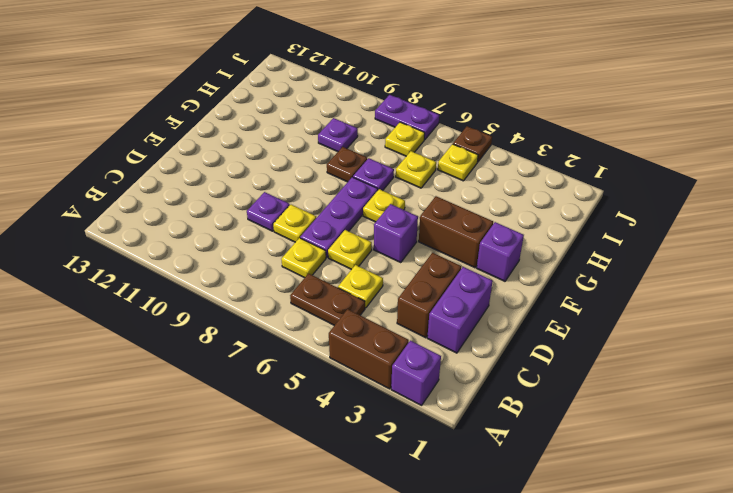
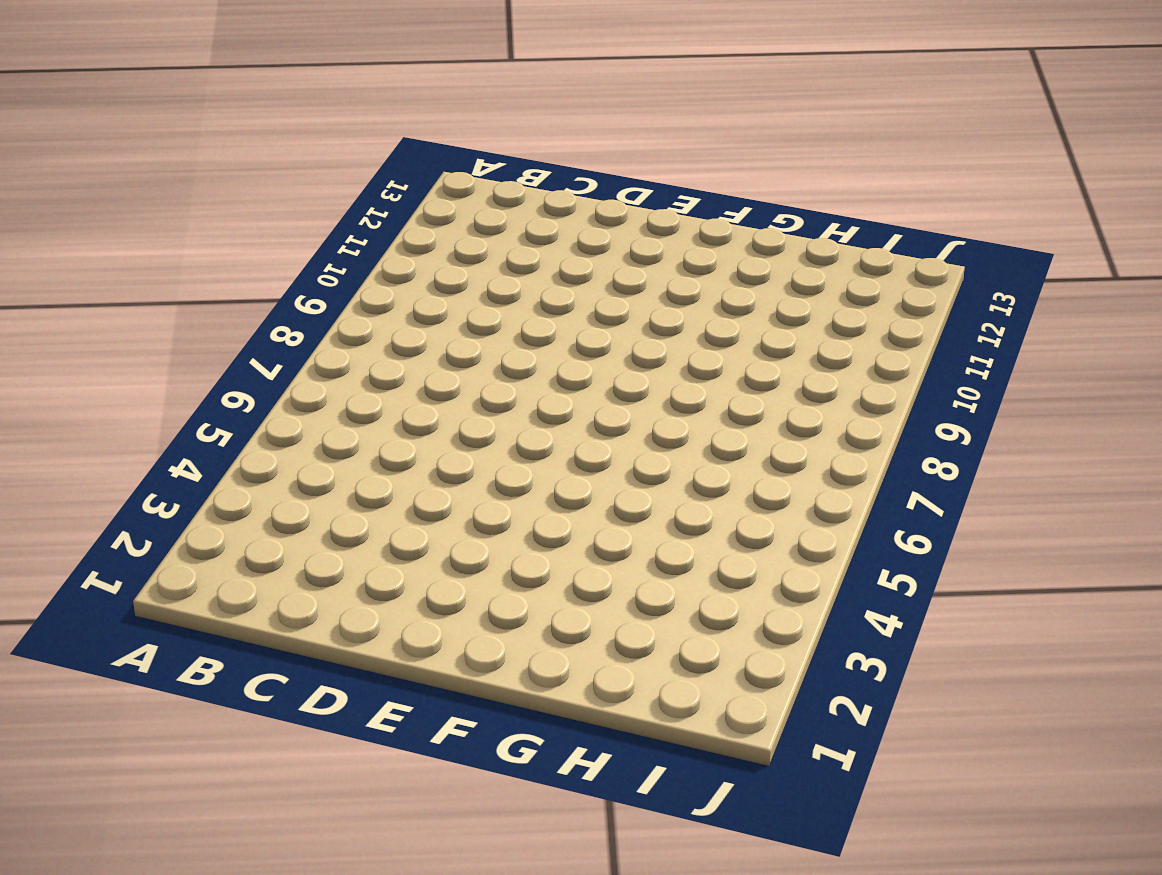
none -> purple brick A2 level 1
none -> brown brick A3:A4 level 1
none -> brown plate B5:B6 level 1

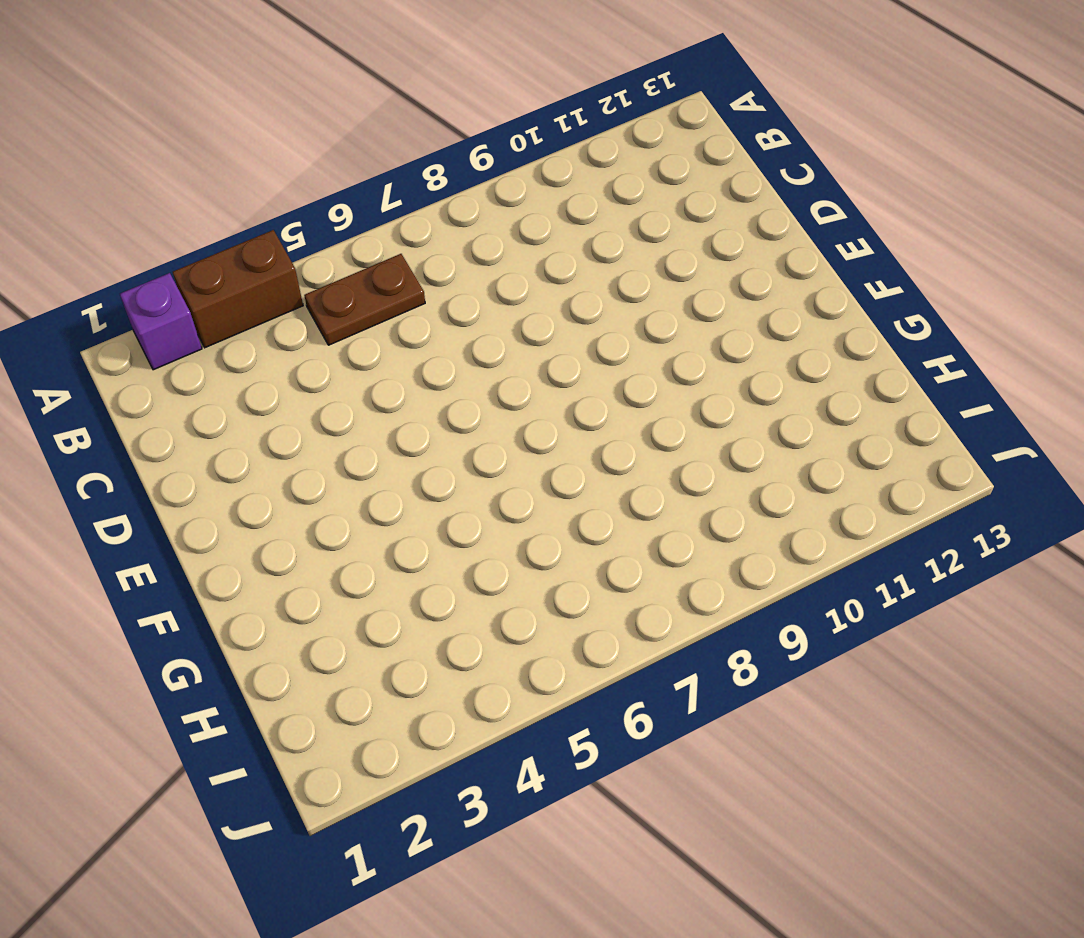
none -> purple brick C2:D2 level 1
none -> brown brick C3:D3 level 1
none -> yellow plate C5 level 1

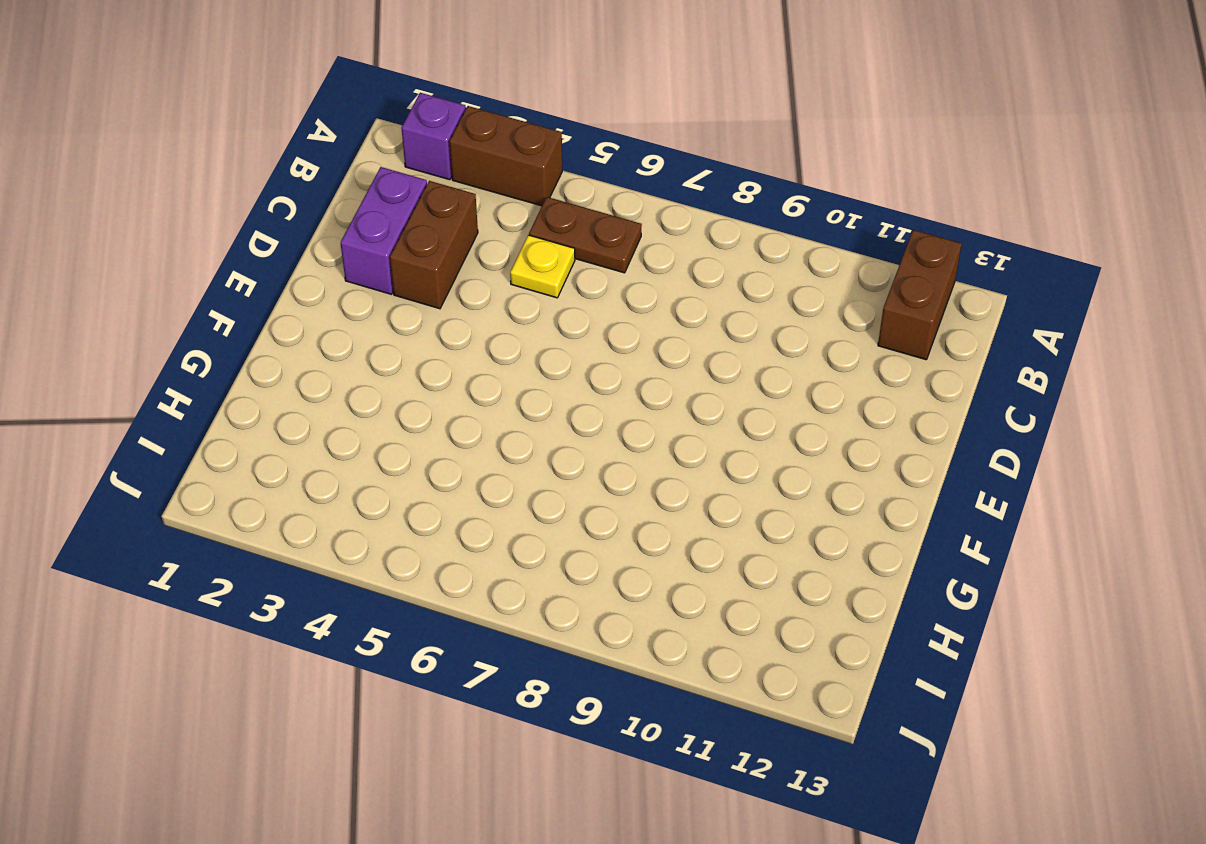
brown brick A12:B12 level 1 -> brown brick F3:F4 level 1
none -> yellow plate C7 level 1
none -> yellow plate D6 level 1
none -> purple plate D7:F7 level 1

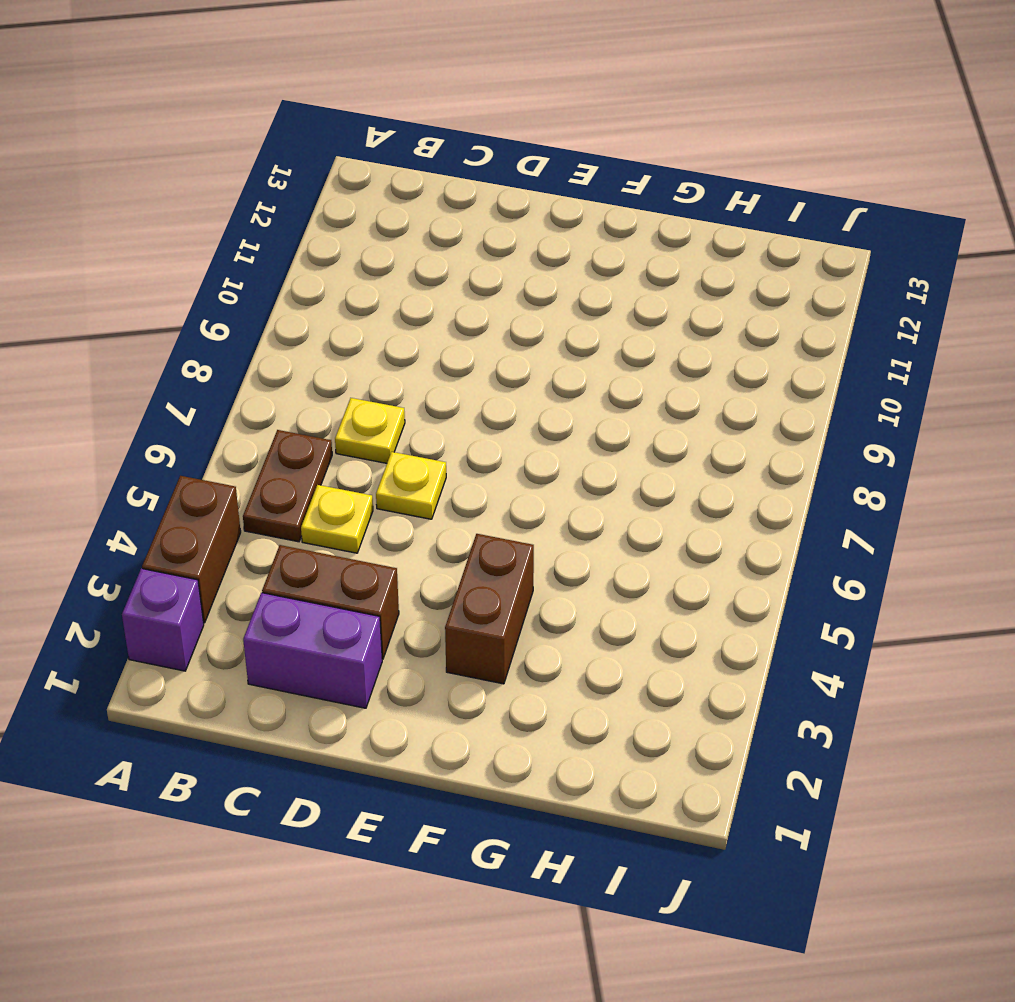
none -> purple plate D7:F7 level 1
none -> yellow plate D8 level 1
none -> purple plate D9 level 1

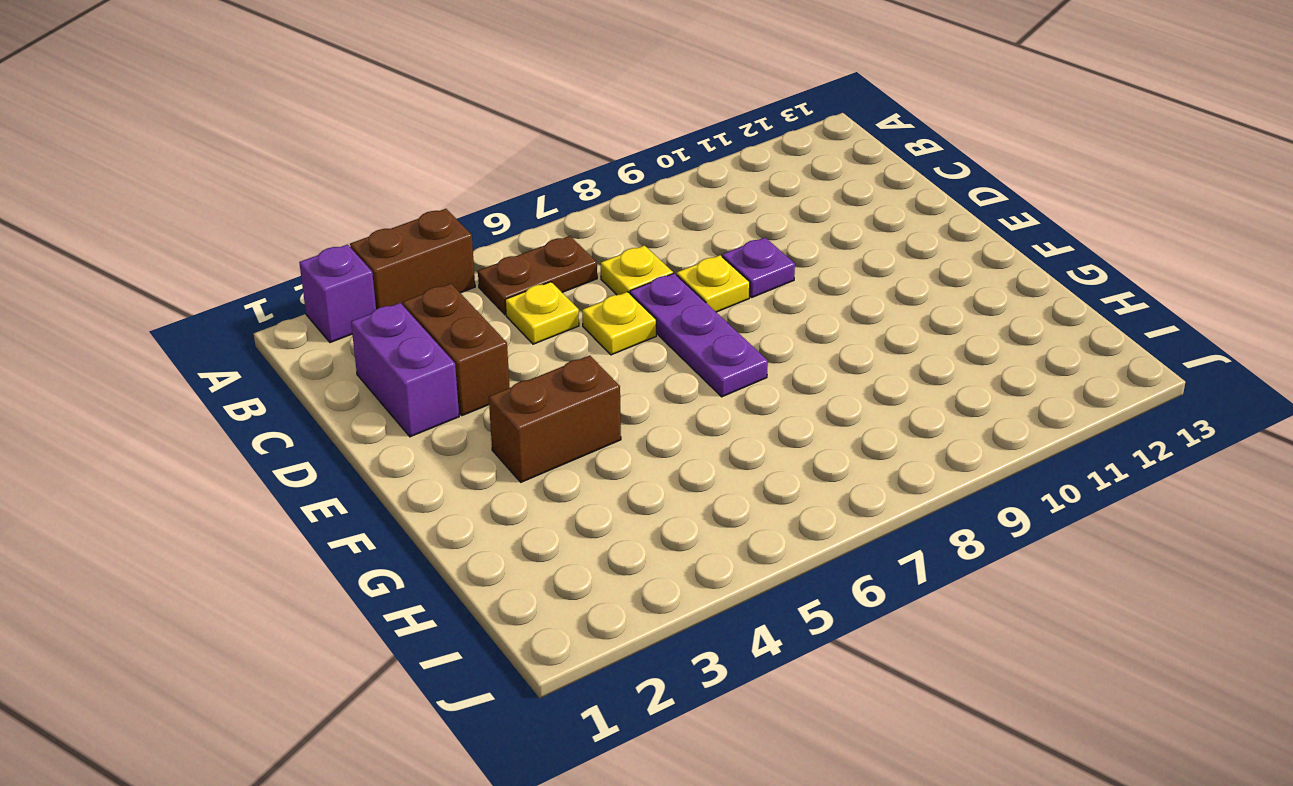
none -> purple brick E5 level 1
none -> purple brick F2 level 1
none -> yellow plate F6 level 1

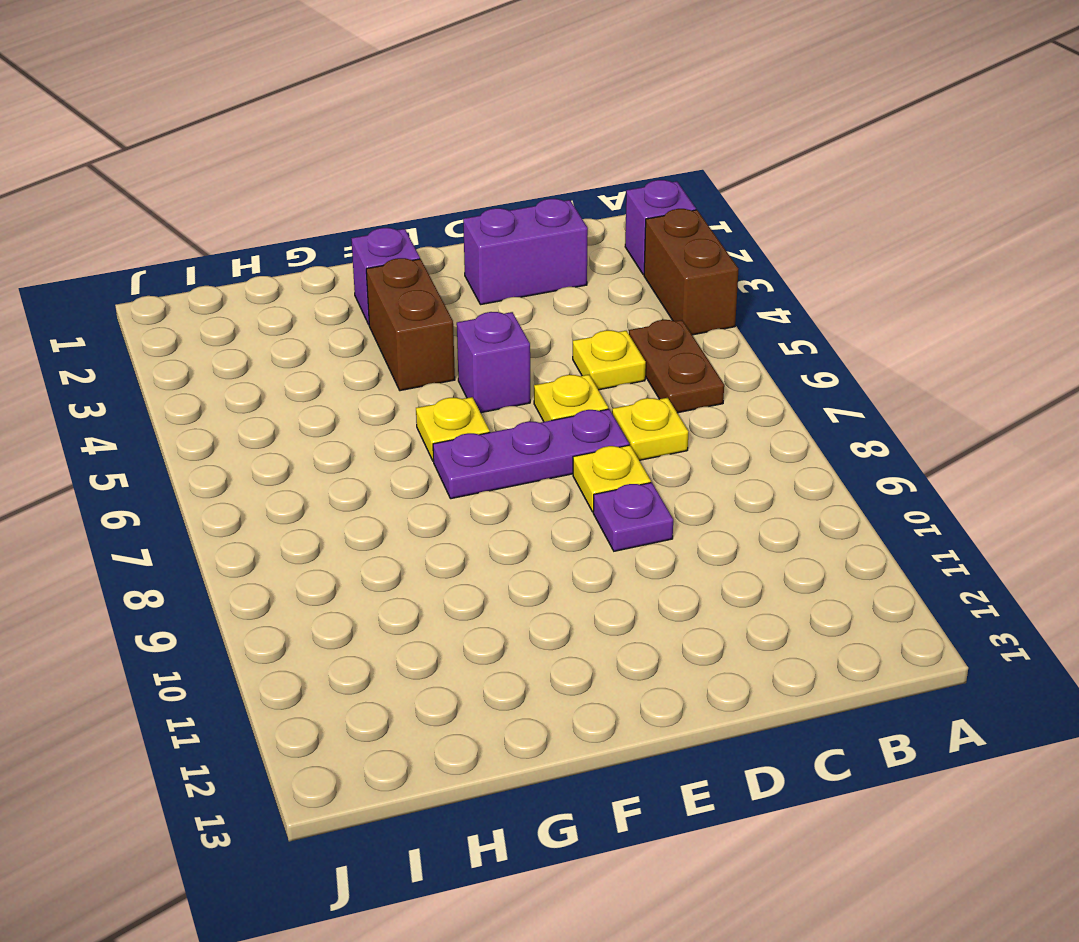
none -> brown brick C3:D3 level 1
none -> purple plate G7 level 1
none -> brown plate G8 level 1

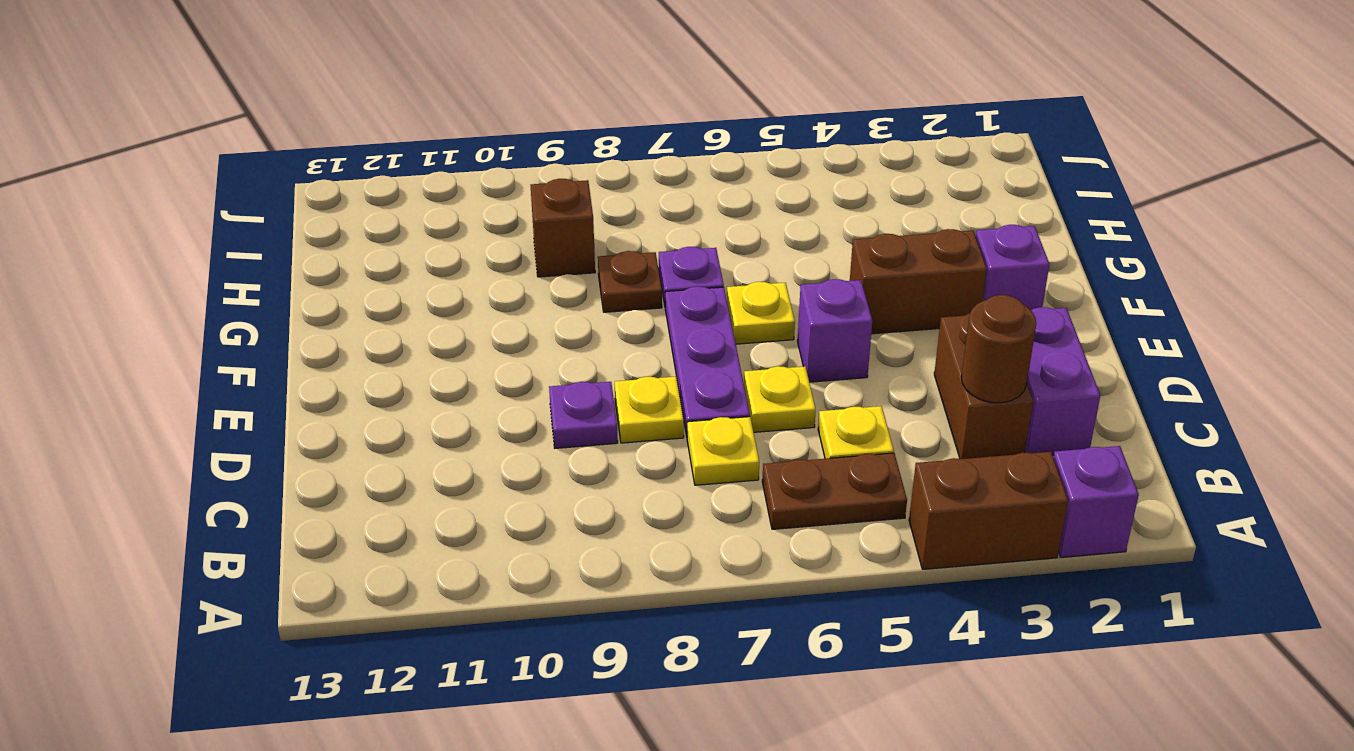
brown round brick C3 level 2 -> none
brown brick H9 level 1 -> purple plate H9 level 1
none -> yellow plate H6 level 1
none -> yellow plate I5 level 1
none -> yellow plate I7 level 1

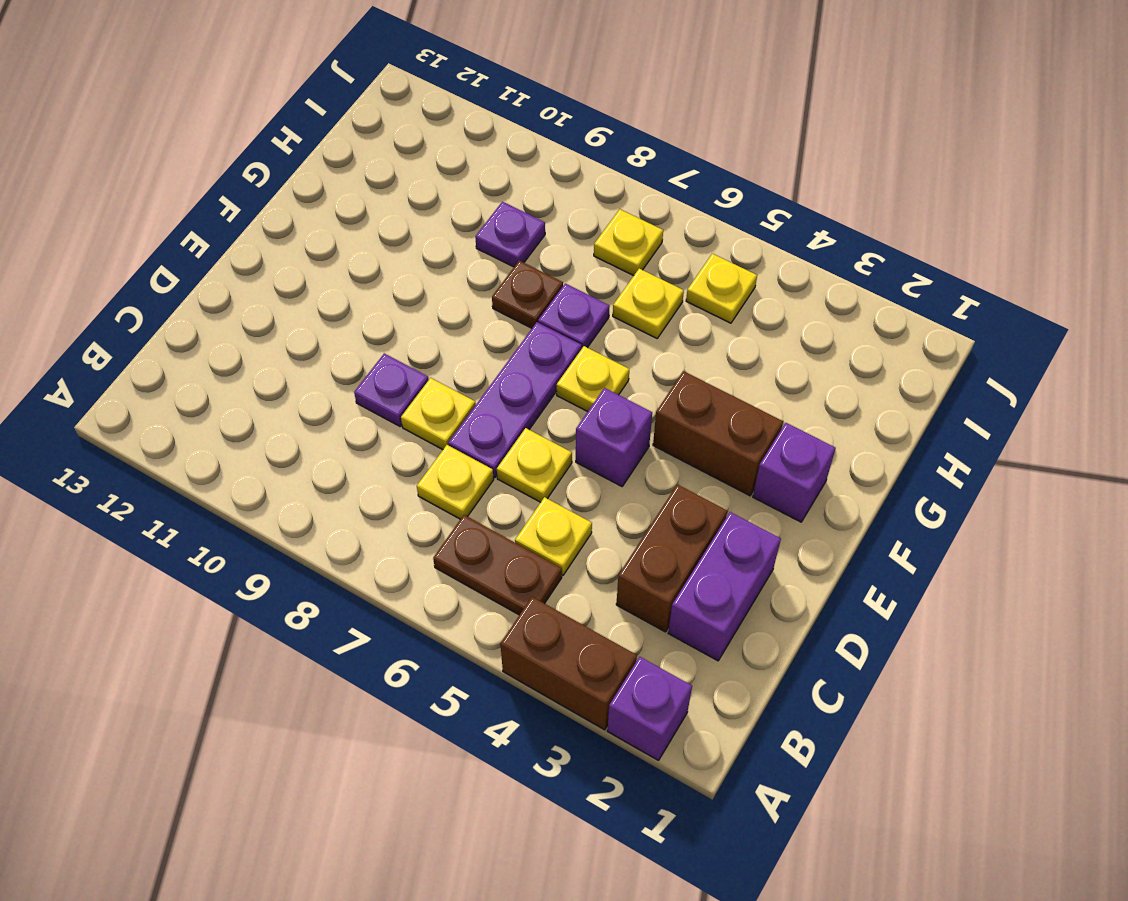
none -> brown plate J5 level 1
none -> purple plate J7:J8 level 1

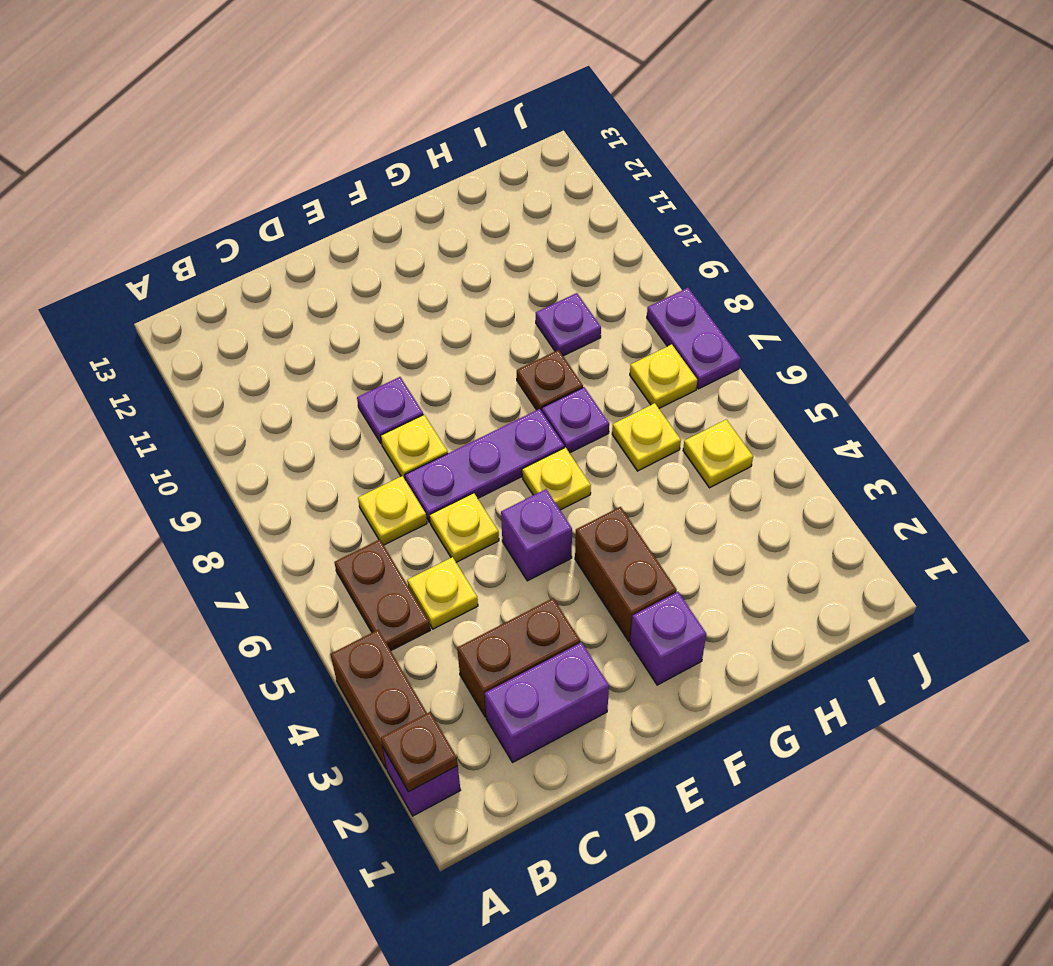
brown plate A2 level 2 -> brown plate J5 level 1

